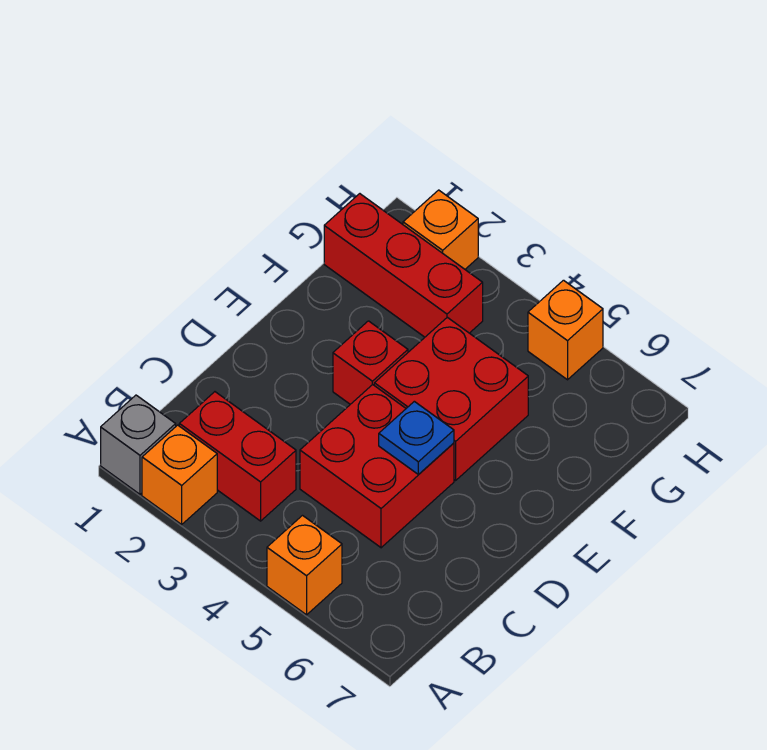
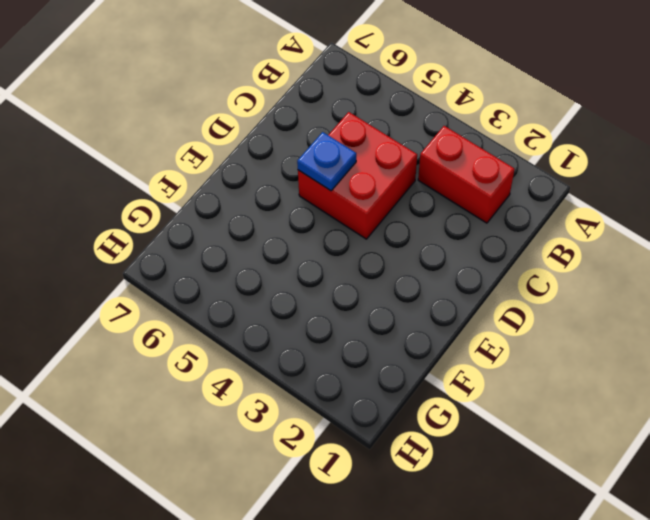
none -> grey brick A1 level 1
none -> orange brick A2 level 1

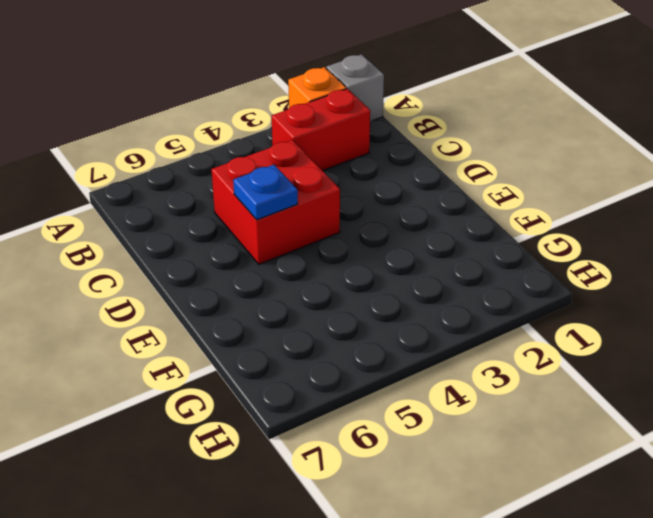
none -> orange brick A5 level 1
none -> red brick E3 level 1

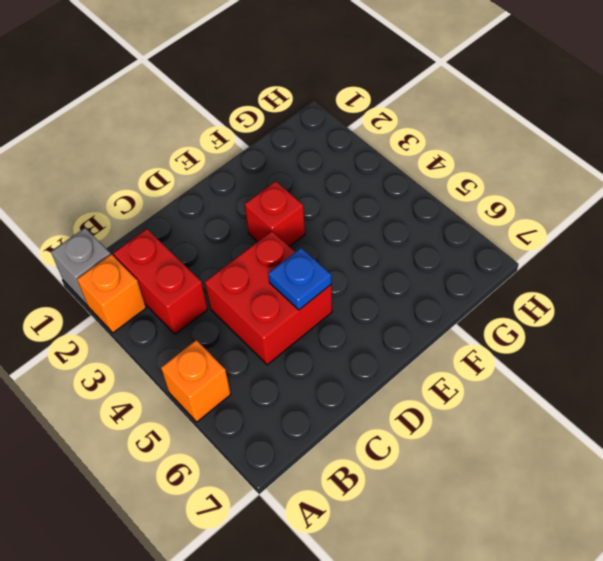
none -> red brick E4:F5 level 1
none -> red brick G1:G3 level 1

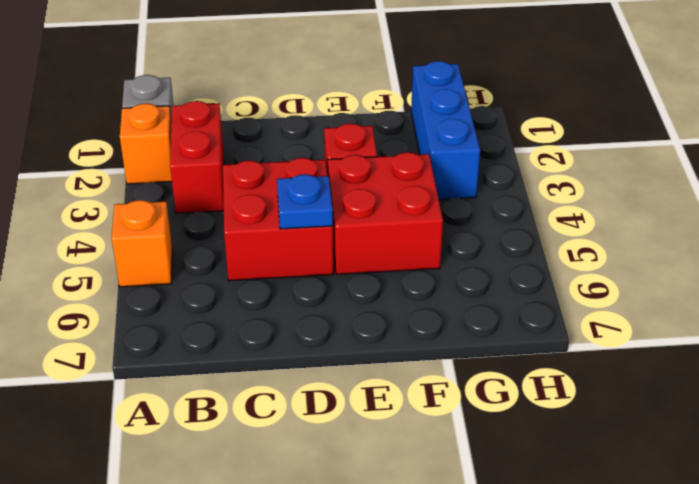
blue brick G1:G3 level 1 -> red brick G1:G3 level 1
none -> orange brick H2 level 1
none -> orange brick H5 level 1

